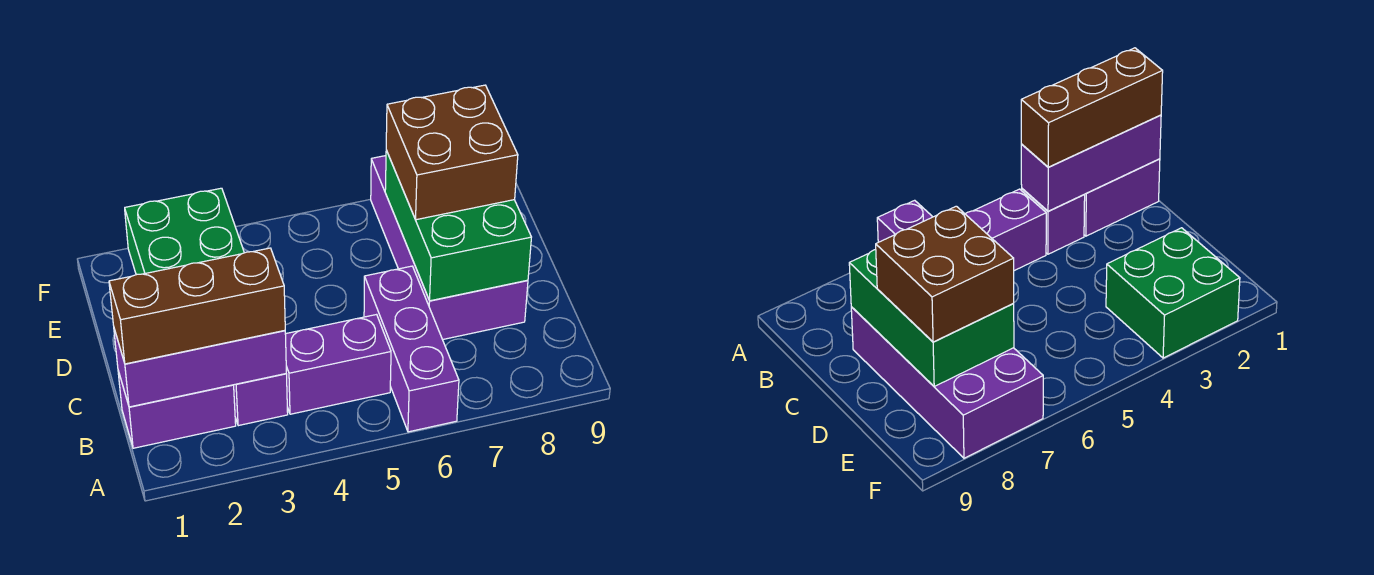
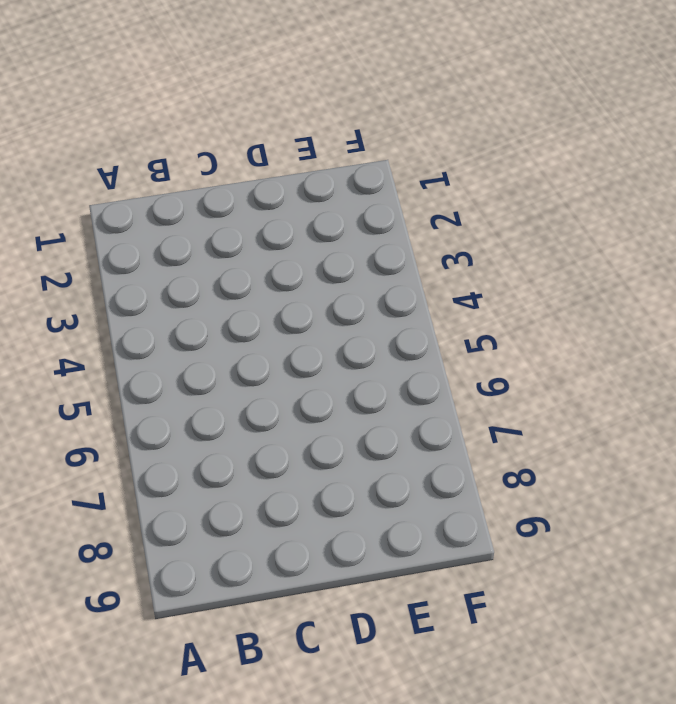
none -> purple brick A6:C6 level 1
none -> purple brick B1:B2 level 1

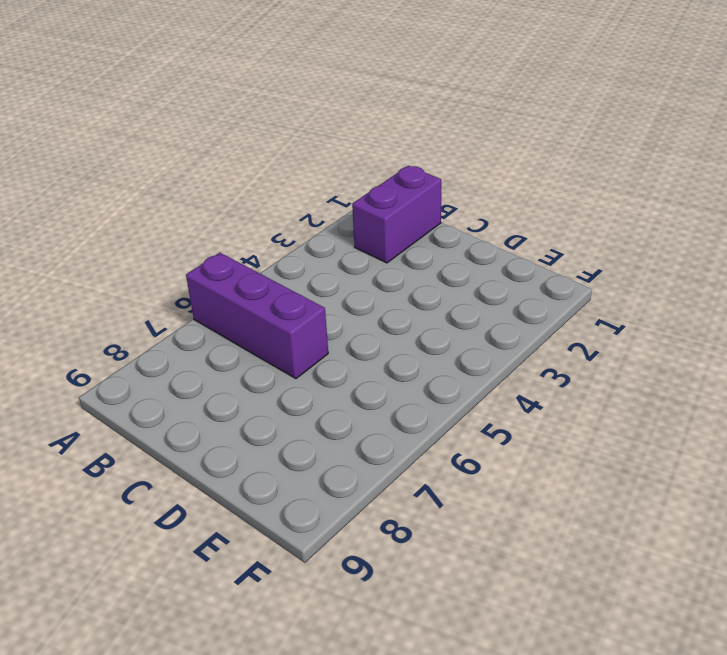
none -> purple brick B3 level 1
none -> purple brick B4:B5 level 1

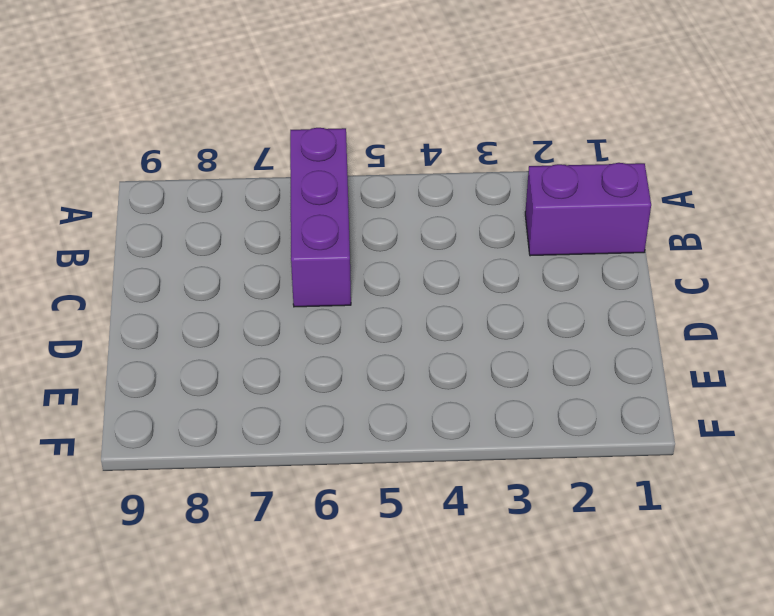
none -> purple brick B3 level 1
none -> purple brick B4:B5 level 1

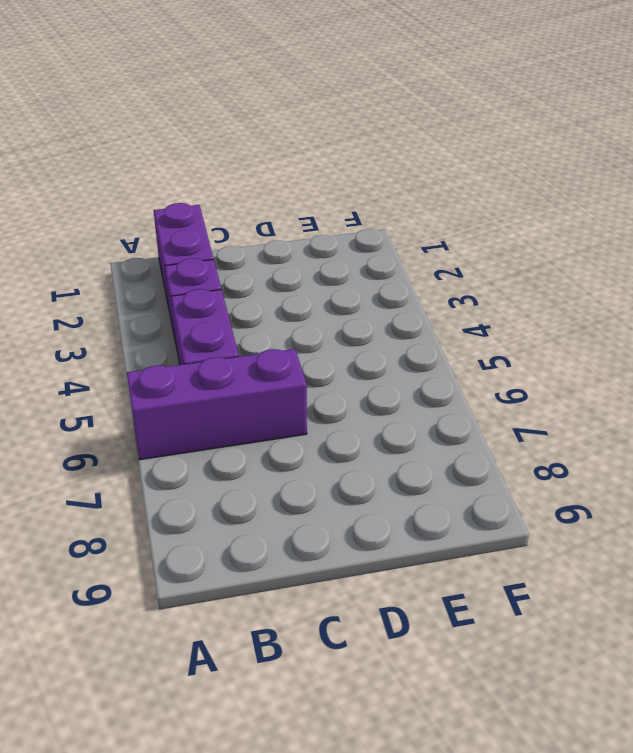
none -> purple brick C7:F8 level 1
none -> green brick E2:F3 level 1

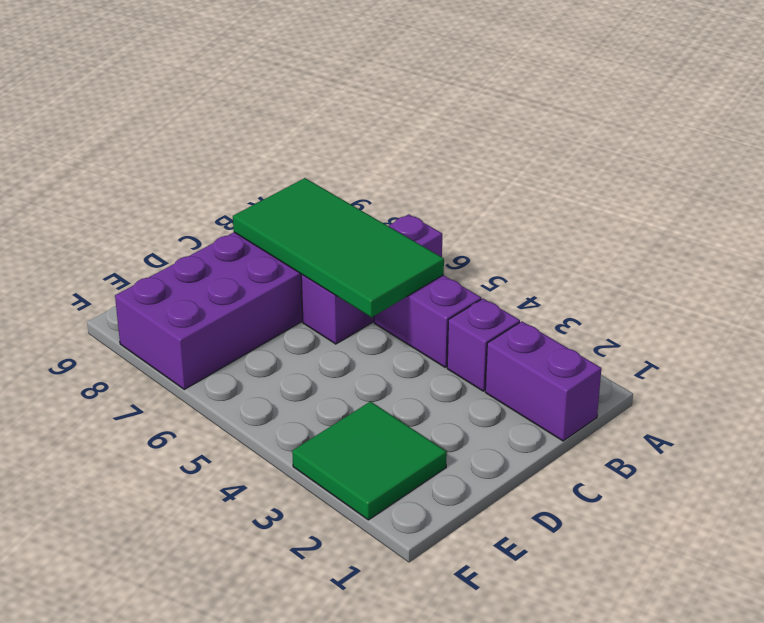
green tile B5:C8 level 2 -> green brick C7:E8 level 2
green tile E2:F3 level 1 -> green brick E2:F3 level 1
none -> purple brick B1:B3 level 2
none -> brown brick B1:B3 level 3

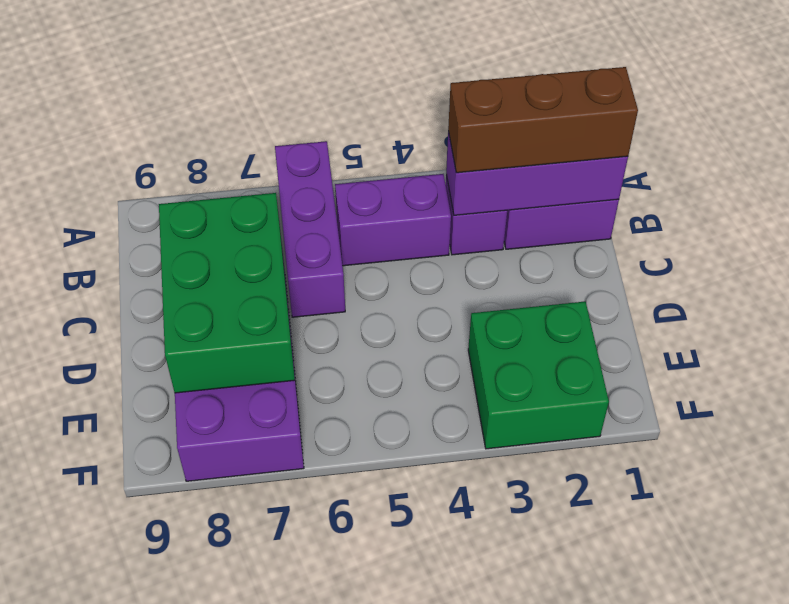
none -> brown brick D7:E8 level 3

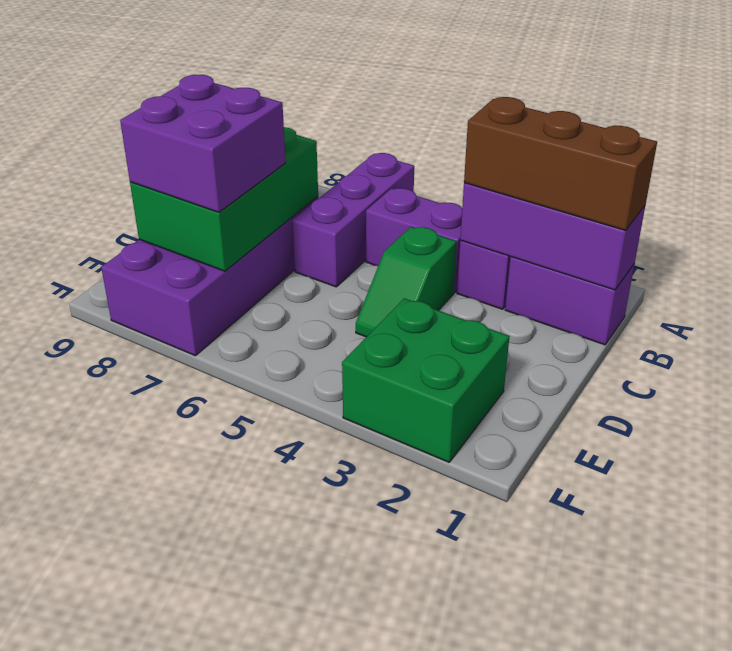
green slope C4:D4 level 1 top C -> none
purple brick D7:E8 level 3 -> brown brick D7:E8 level 3

